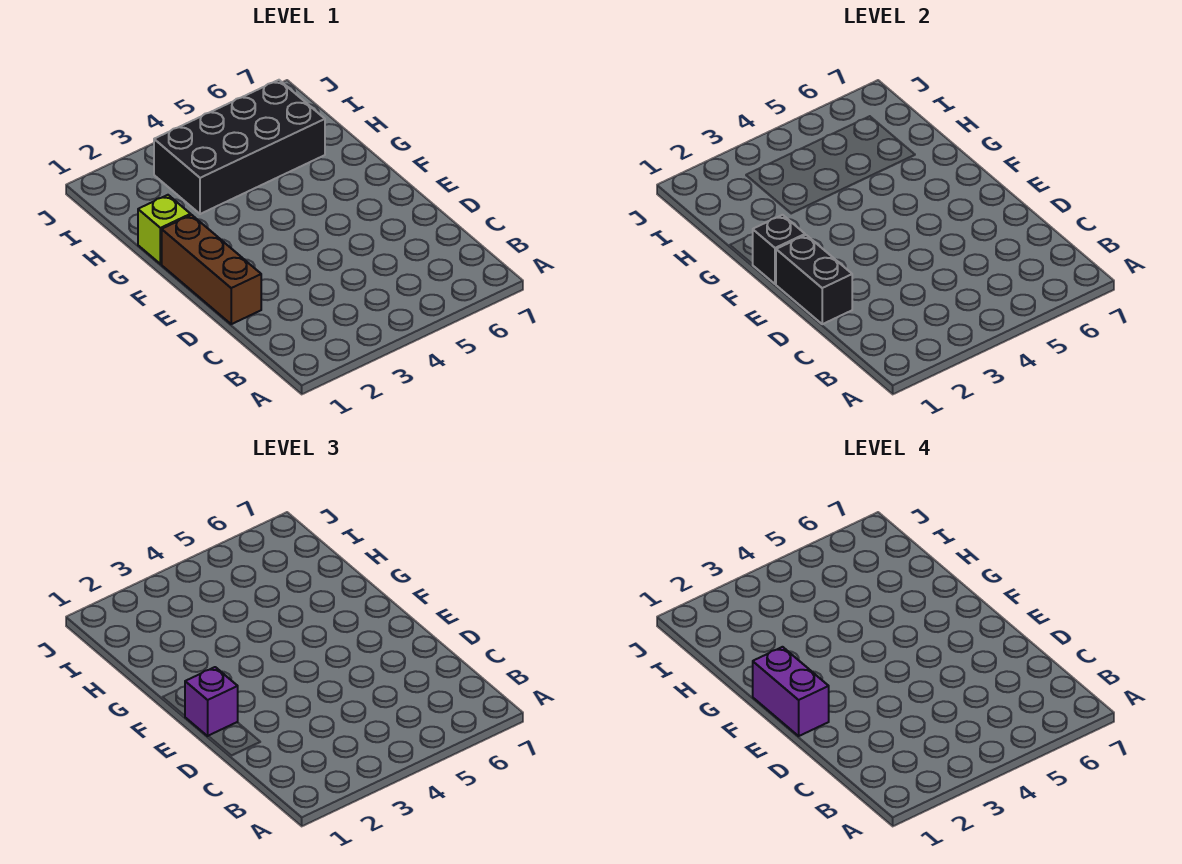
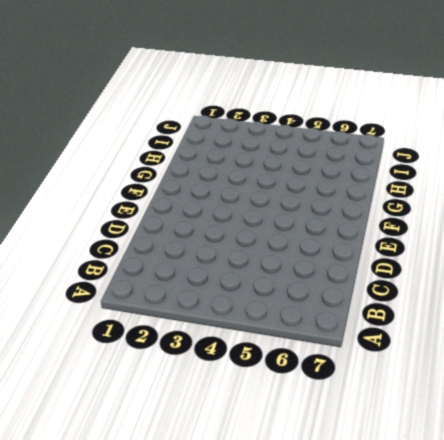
none -> brown brick D1:F1 level 1
none -> lime brick G1 level 1

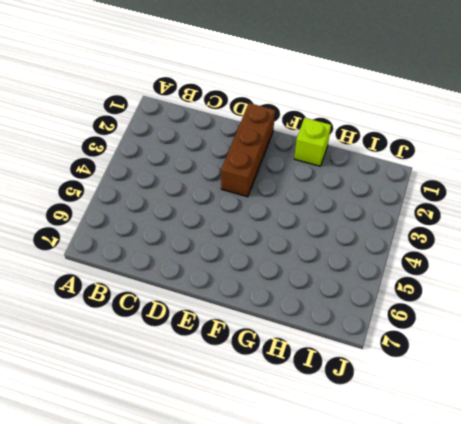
brown brick E1:E3 level 1 -> brown brick D1:F1 level 1
none -> black brick H3:I6 level 1
none -> black brick D1:E1 level 2

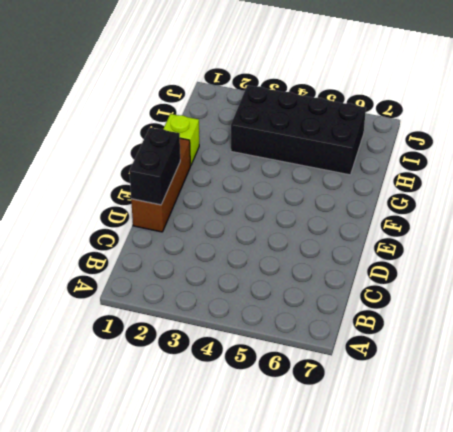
none -> black brick F1 level 2
none -> purple brick E1 level 3

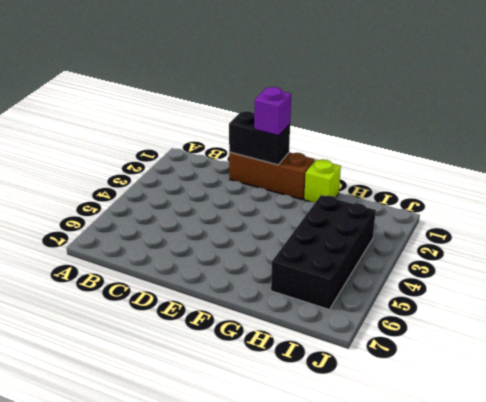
none -> black brick F1 level 2
none -> purple brick E1:F1 level 4

